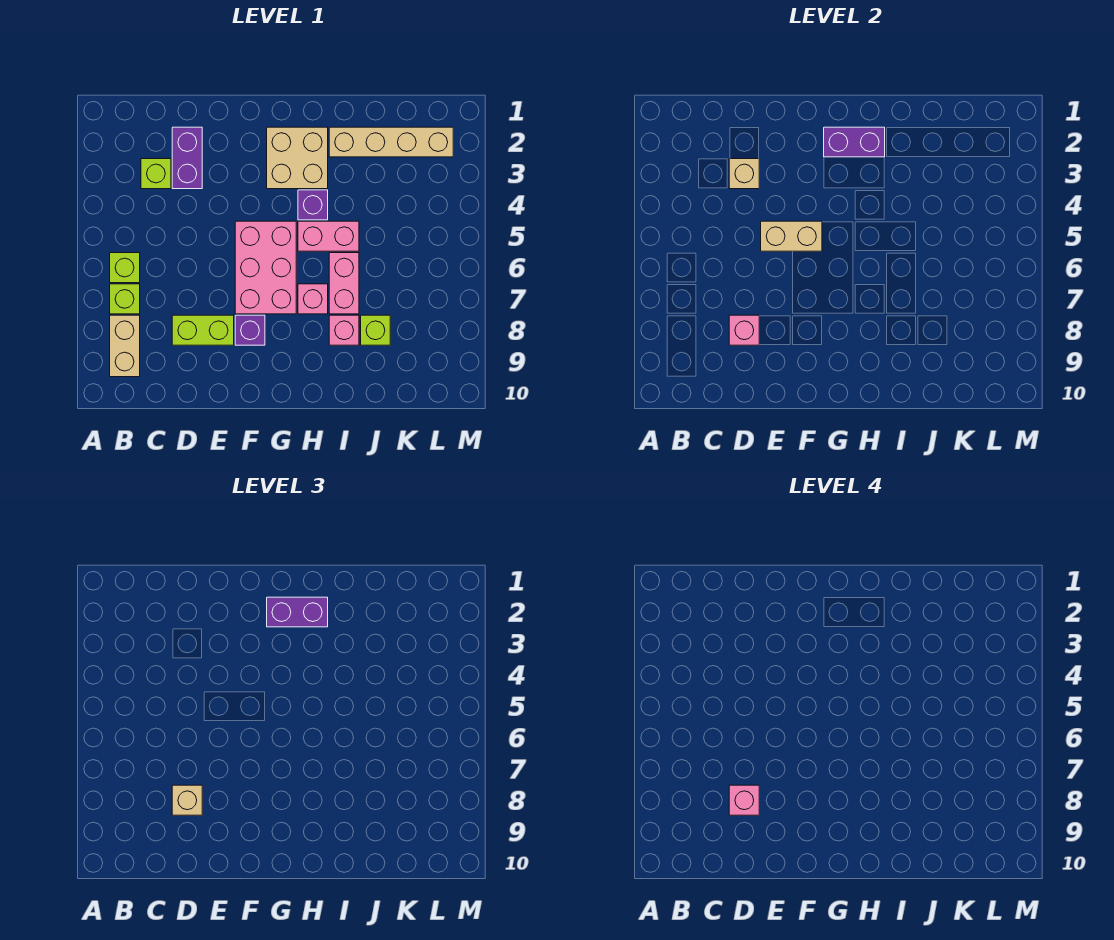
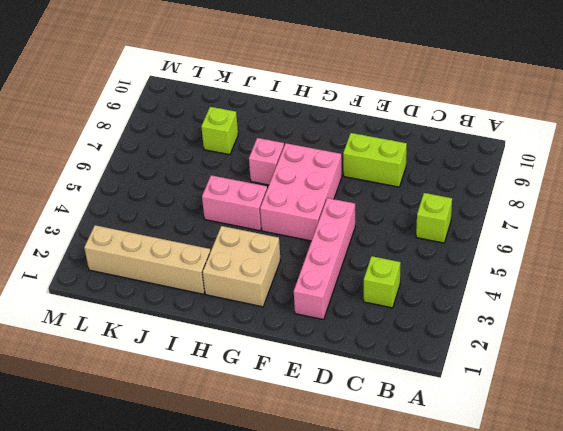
pink brick E2:E5 level 1 -> none
none -> lime brick B7 level 1
none -> tan brick B8:B9 level 1
none -> purple brick D2:D3 level 1

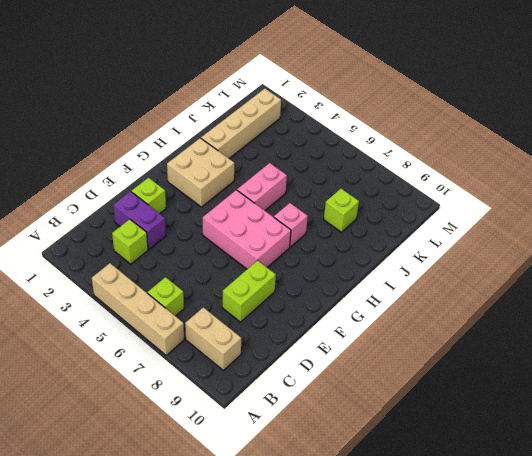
tan brick A4:A7 level 1 -> none
lime brick E2 level 1 -> lime brick B7 level 1
none -> purple brick F8 level 1
none -> purple brick H4 level 1
none -> pink brick I6:I7 level 1

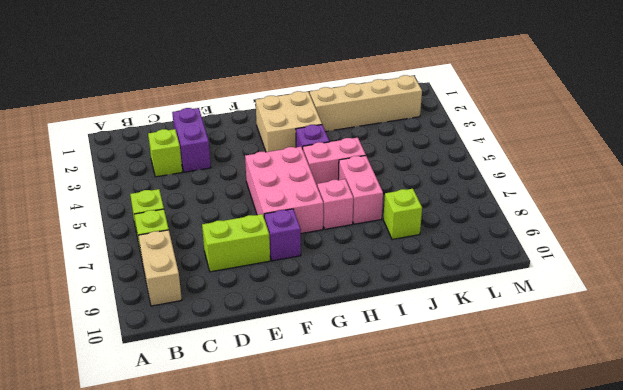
none -> pink brick I8 level 1
none -> tan brick D3 level 2
none -> pink brick D8 level 2

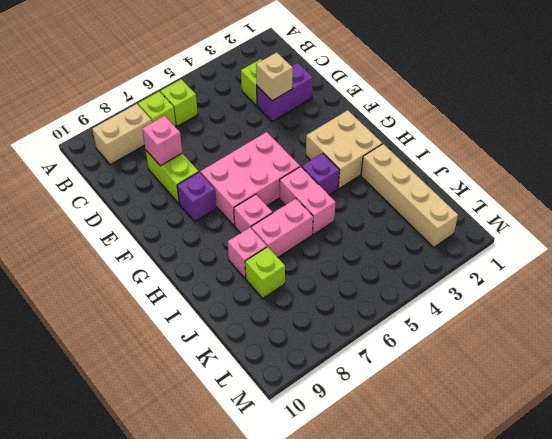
none -> tan brick E5:F5 level 2
none -> purple brick G2:H2 level 2
none -> tan brick D8 level 3

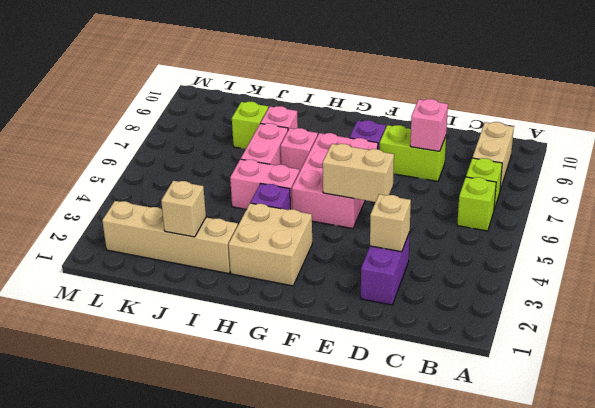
tan brick J2 level 2 -> tan brick D8 level 3
none -> lime brick C3 level 1
none -> purple brick G2:H2 level 2
none -> purple brick G2:H2 level 3

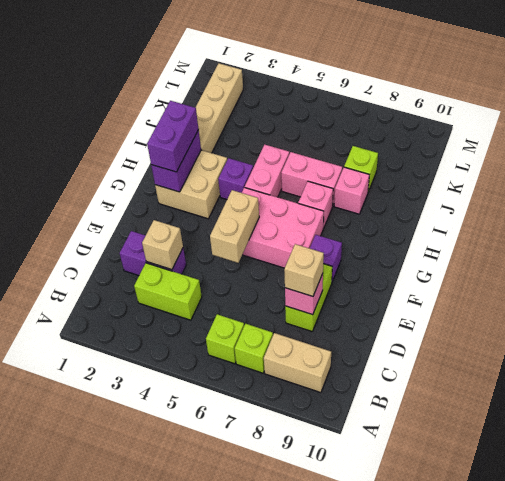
lime brick C3:C4 level 1 -> lime brick C3 level 1
none -> pink brick D8 level 4

